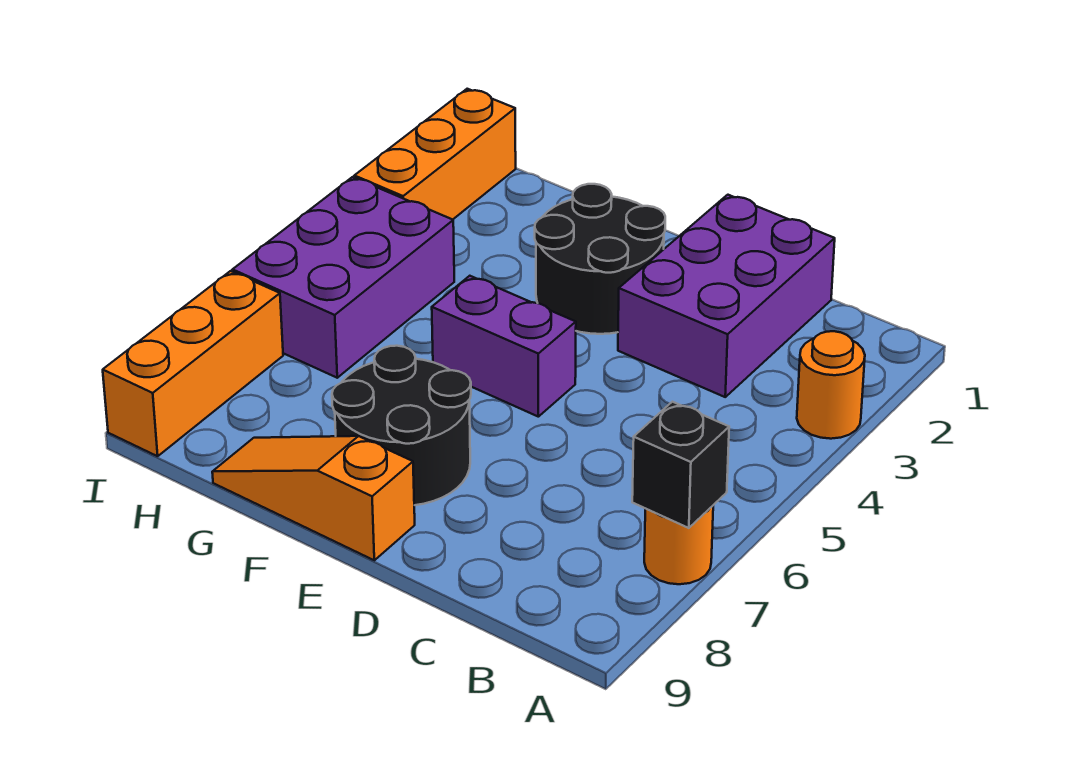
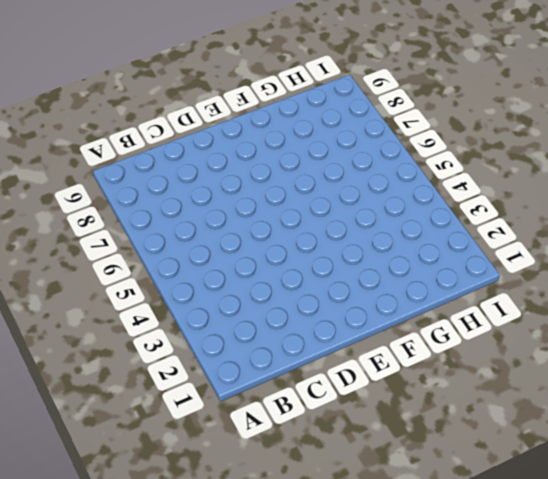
none -> orange round brick A3 level 1
none -> orange round brick A7 level 1

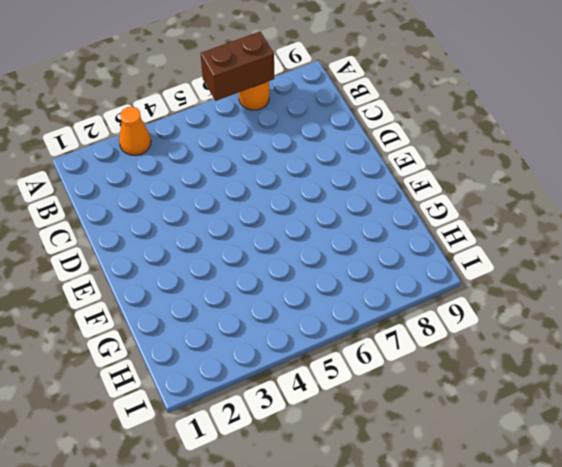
orange cone A3 level 1 -> orange round brick A3 level 1
brown brick A6:A7 level 2 -> black brick A7 level 2
none -> purple brick C1:D3 level 1
none -> black round brick E2:F3 level 1

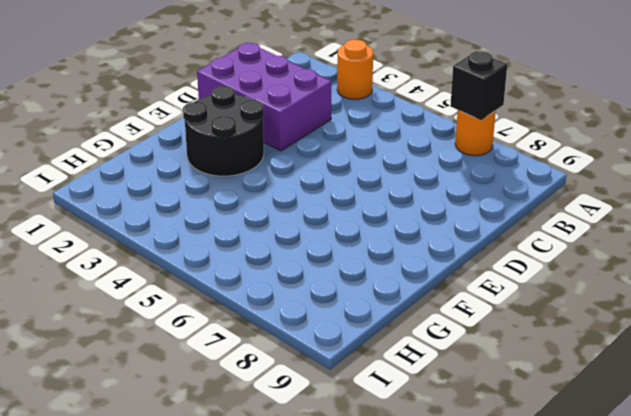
none -> purple brick E5:F5 level 1
none -> black round brick E7:F8 level 1

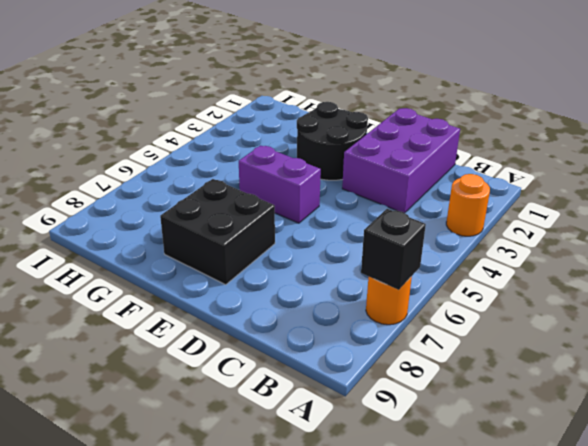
black brick E7:F8 level 1 -> black round brick E7:F8 level 1
none -> orange slope E9:G9 level 1 top E
none -> purple brick H4:I6 level 1

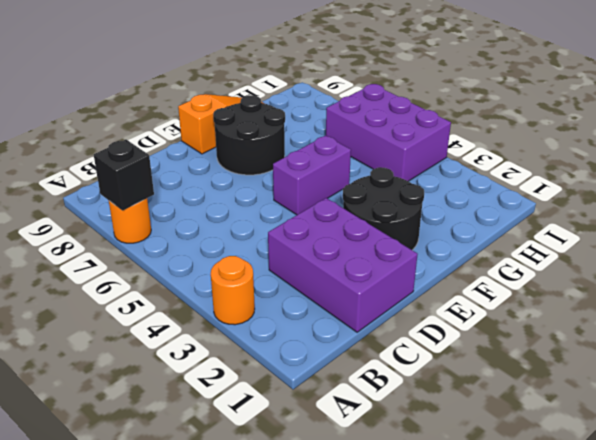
none -> orange brick I1:I3 level 1
none -> orange brick I7:I9 level 1

